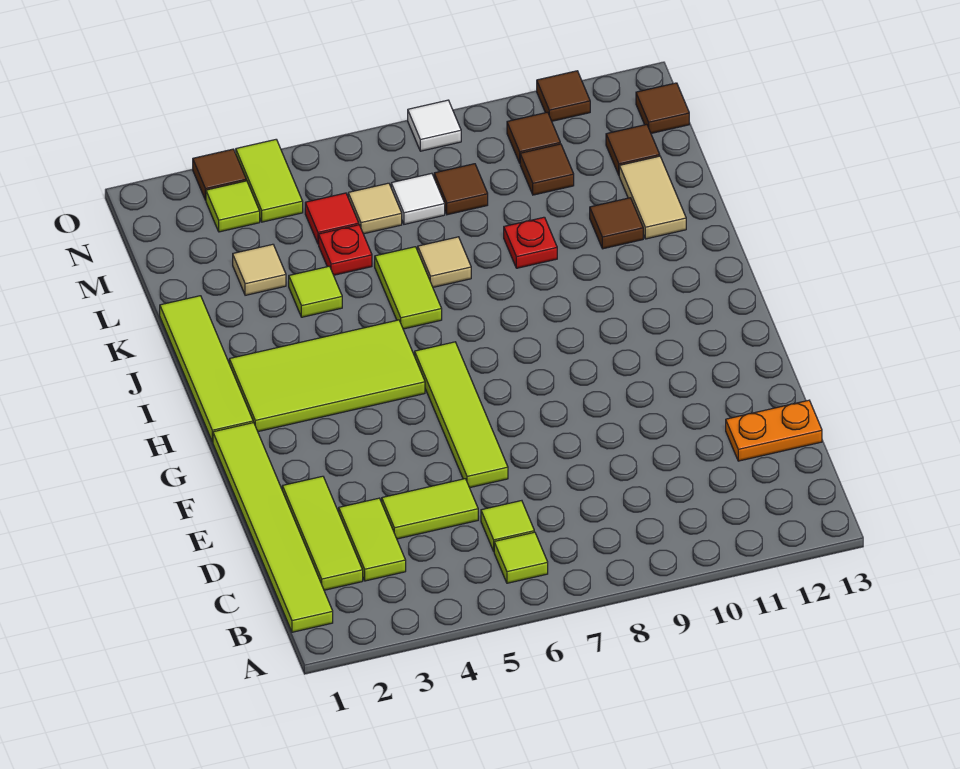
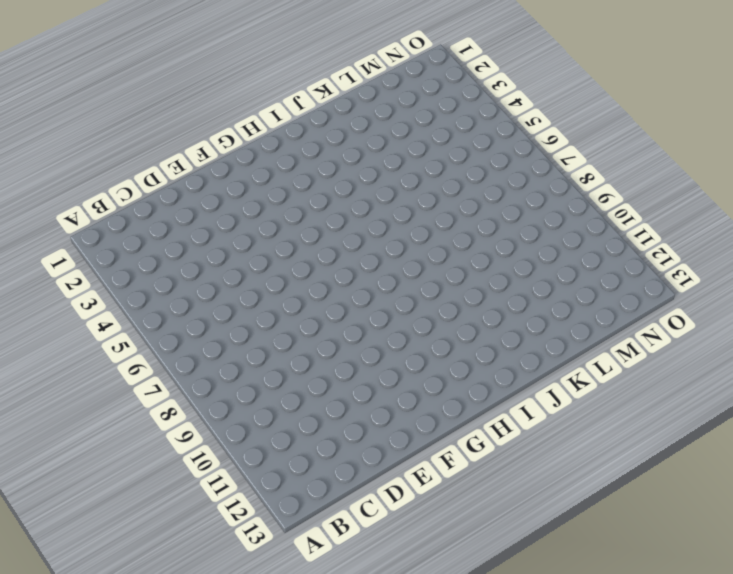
none -> lime tile B1:G1 level 1
none -> lime tile B6 level 1
none -> lime tile C2:E2 level 1
none -> lime tile C3:D3 level 1

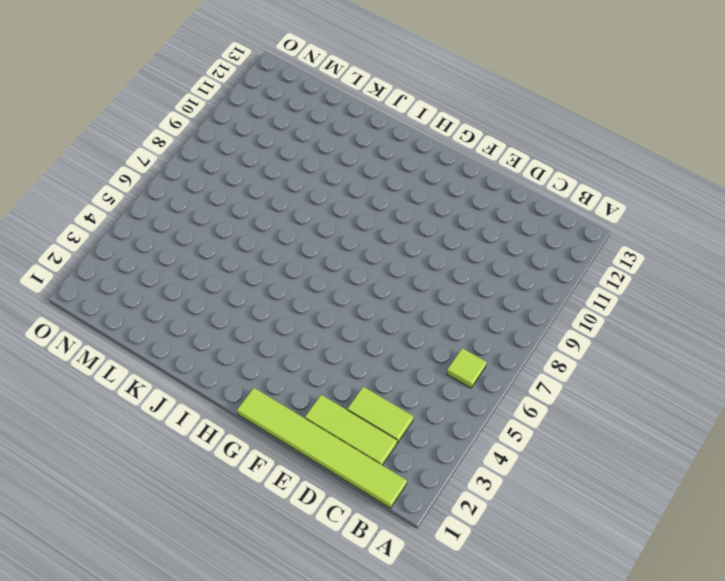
none -> lime tile C6 level 1
none -> lime tile D4:D5 level 1
none -> orange plate D12:D13 level 1
none -> lime tile E6:H6 level 1

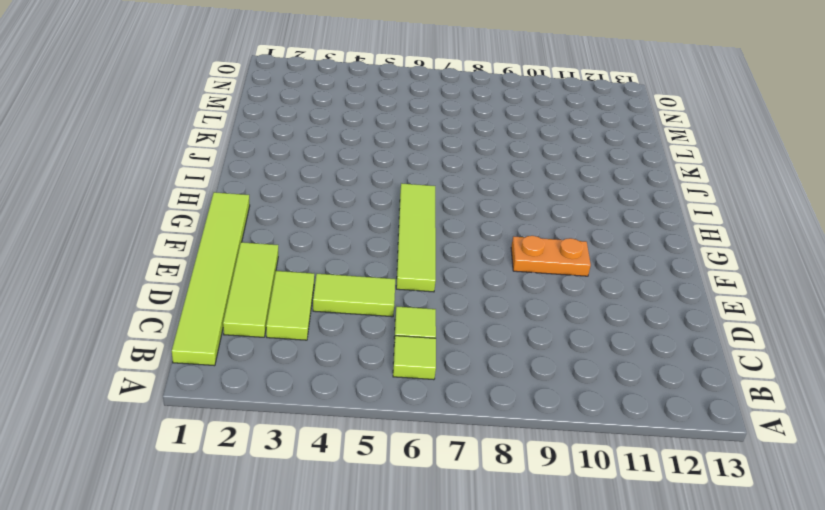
orange plate F9:F10 level 1 -> orange plate D12:D13 level 1
none -> lime tile H1:K1 level 1
none -> lime tile H2:I5 level 1
none -> lime tile J6:K6 level 1
none -> lime tile K4 level 1

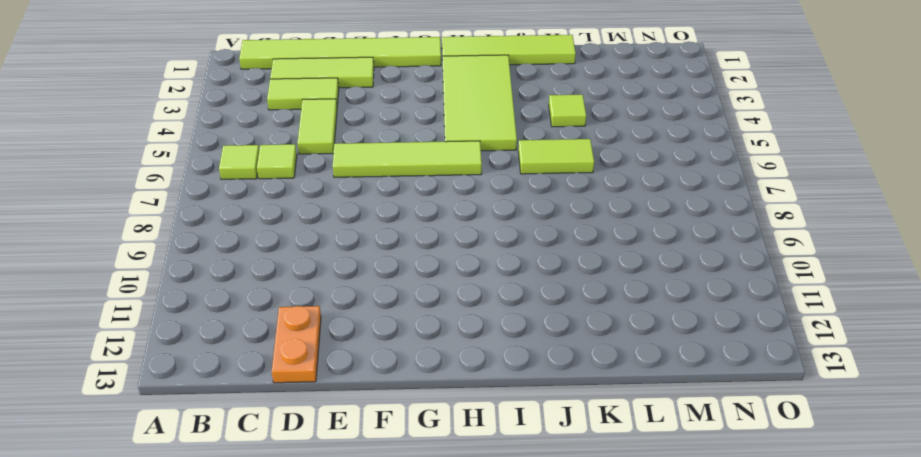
none -> tan tile K7 level 1
none -> red plate K9 level 1
none -> brown tile K11 level 1
none -> tan tile K12:L12 level 1

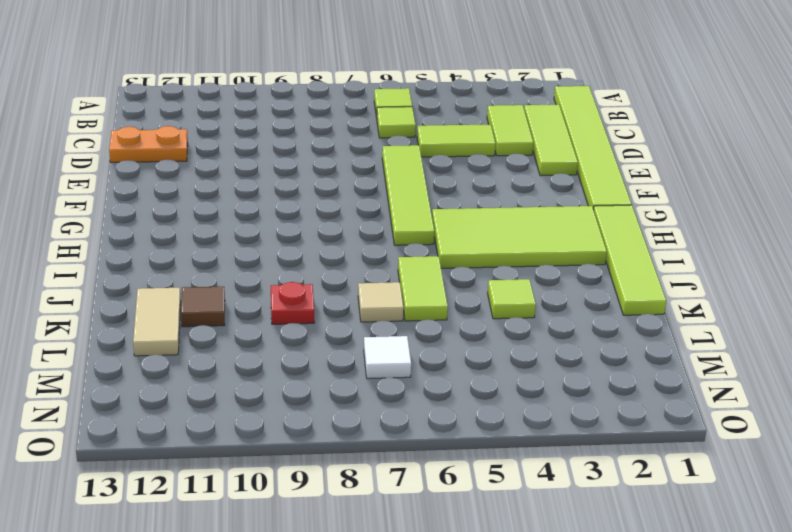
none -> tan tile L3 level 1
none -> red plate L5 level 1
none -> red tile M5 level 1
none -> tan tile M6 level 1

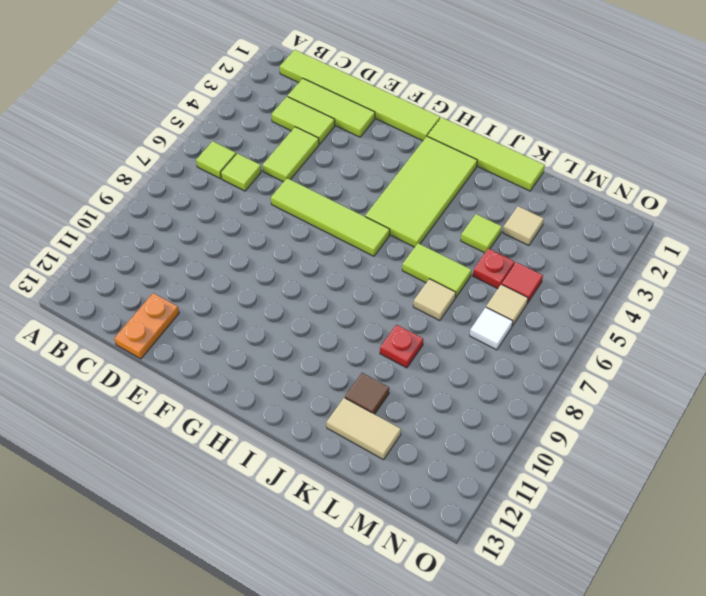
none -> brown tile M8 level 1
none -> brown tile M10 level 1
none -> brown tile M12 level 1
none -> lime tile N3 level 1

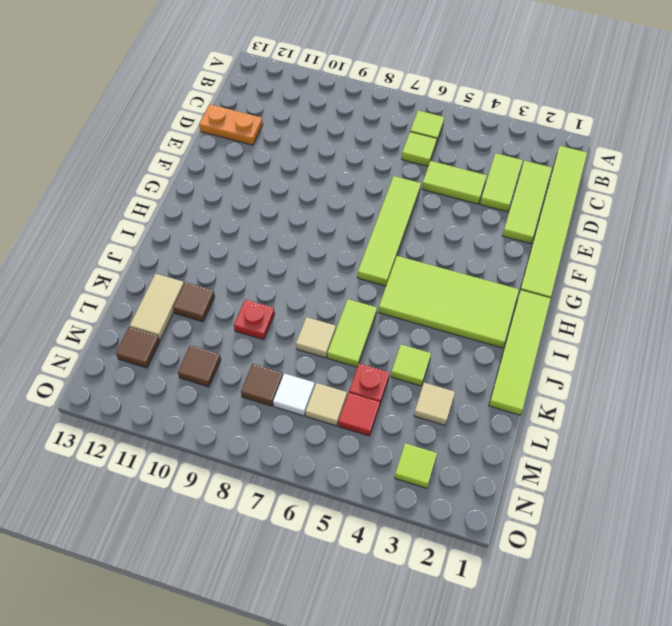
none -> lime tile N4:O4 level 1
none -> brown tile N10 level 1
none -> brown tile N13 level 1
none -> brown tile O3 level 1

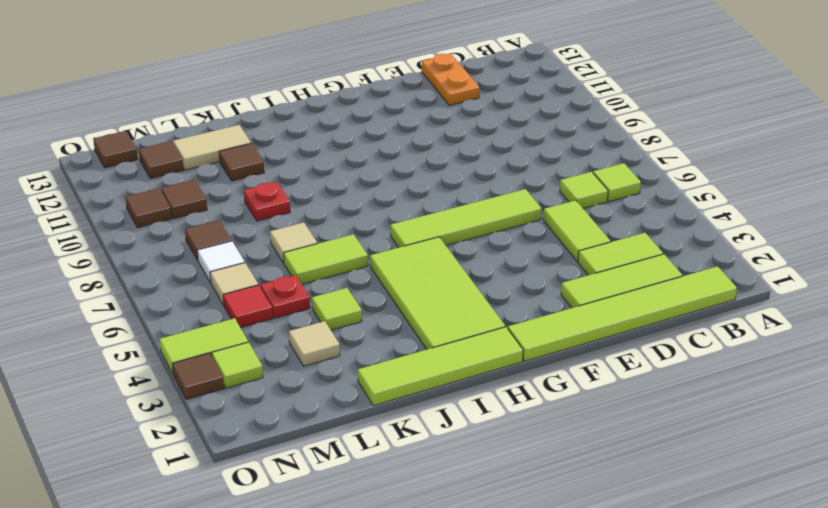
none -> white tile O8 level 1
none -> brown tile O11 level 1

